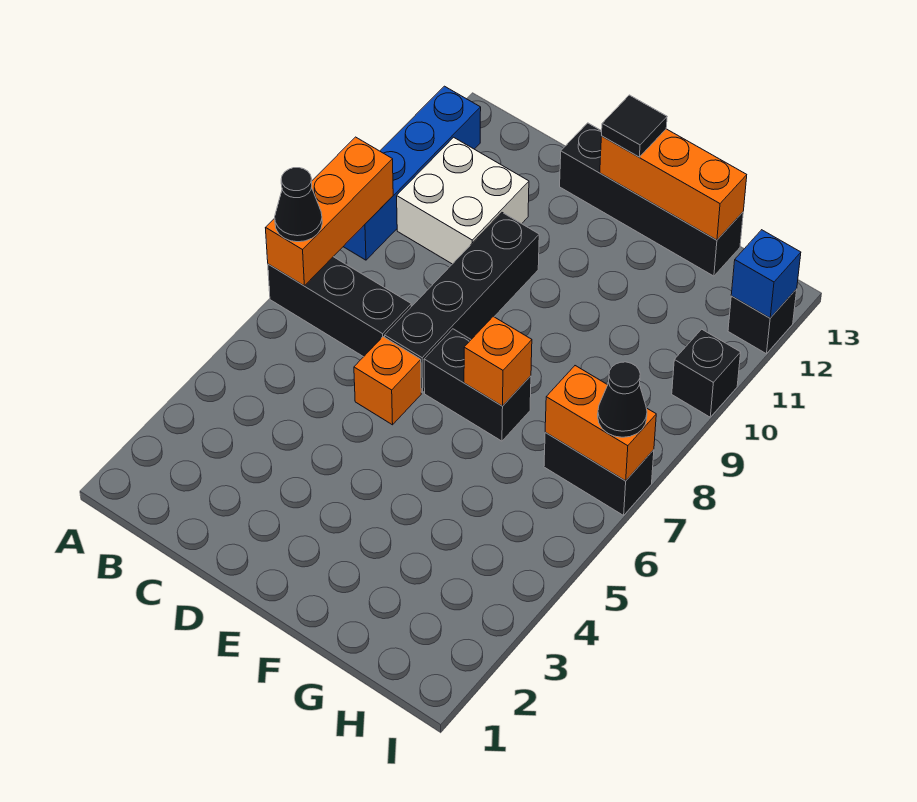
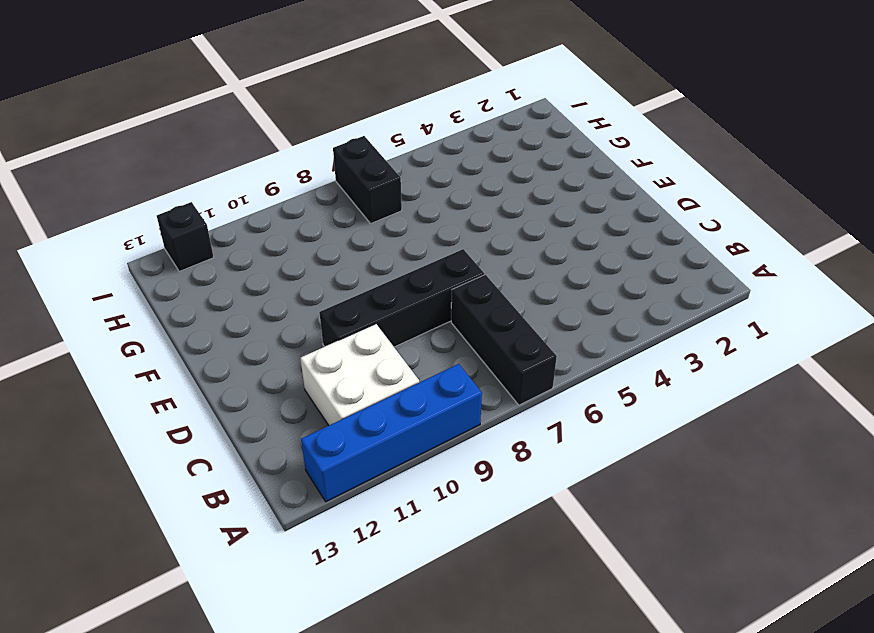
none -> orange brick D6 level 1
none -> black brick D13:G13 level 1
none -> black brick E7:F7 level 1

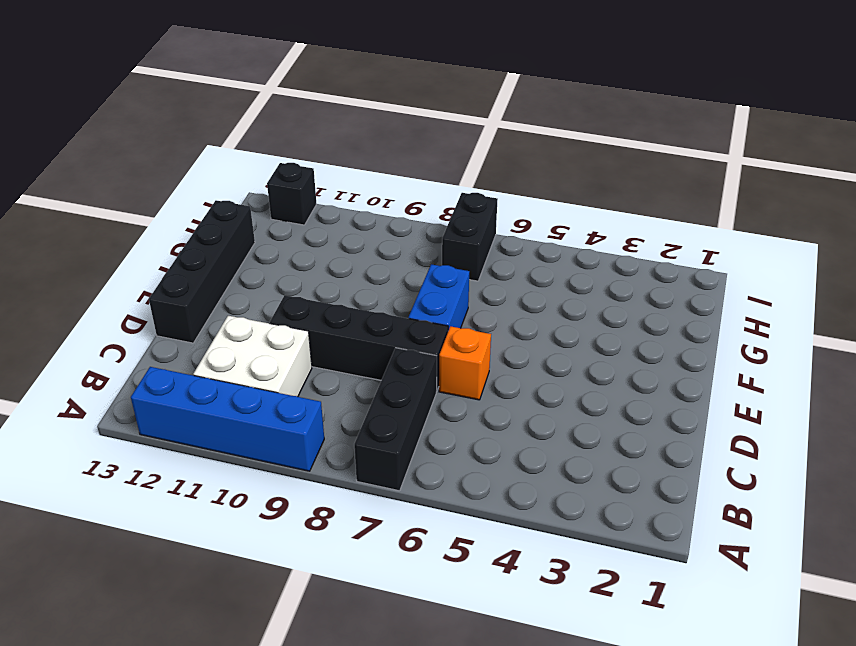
blue brick E7:F7 level 1 -> black brick E7:F7 level 1
none -> black brick I10 level 1
none -> orange brick A7:A9 level 2
none -> orange brick E13:G13 level 2

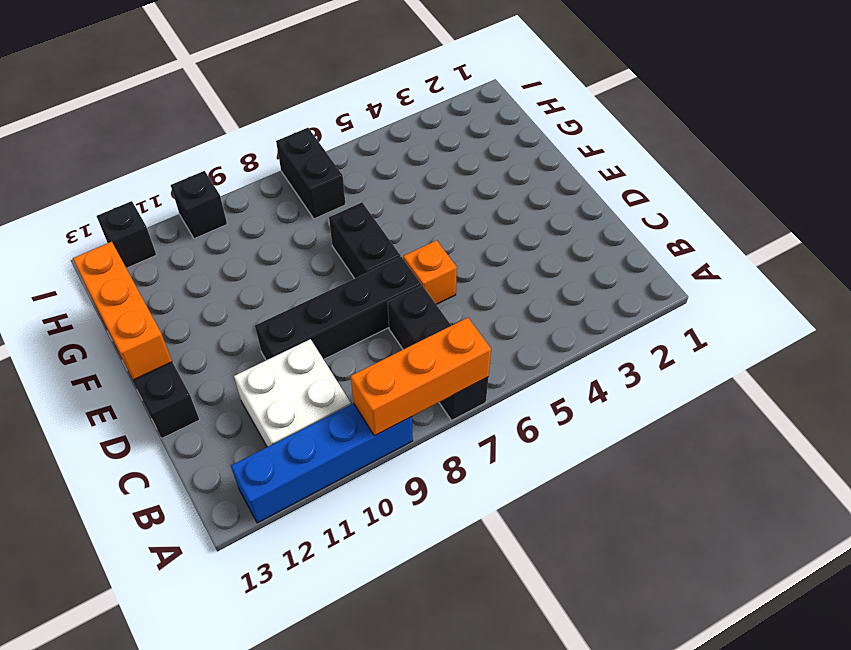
none -> orange brick F7 level 2
none -> orange brick H7:I7 level 2
none -> blue brick I12 level 2

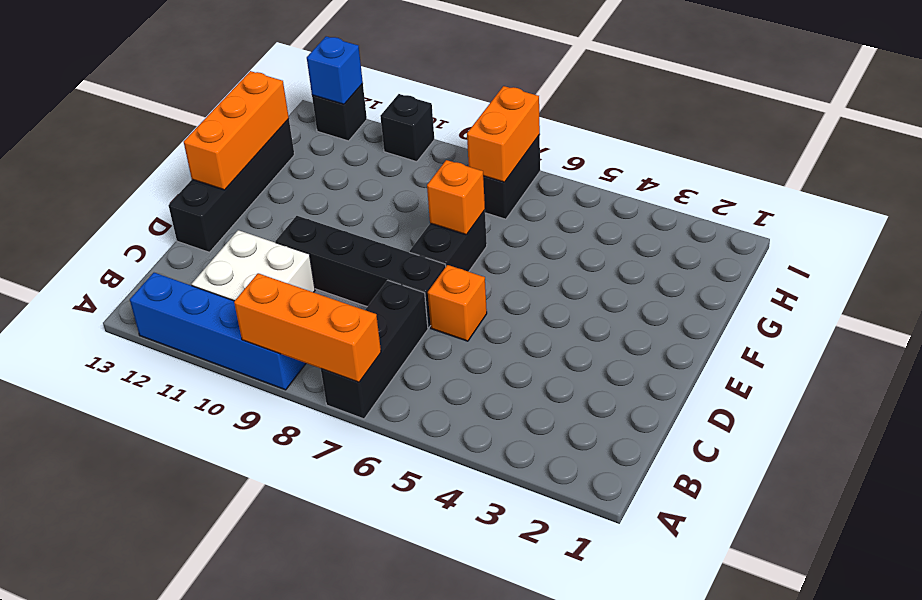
none -> black cone A7 level 3
none -> black tile E13 level 3
none -> black cone I7 level 3

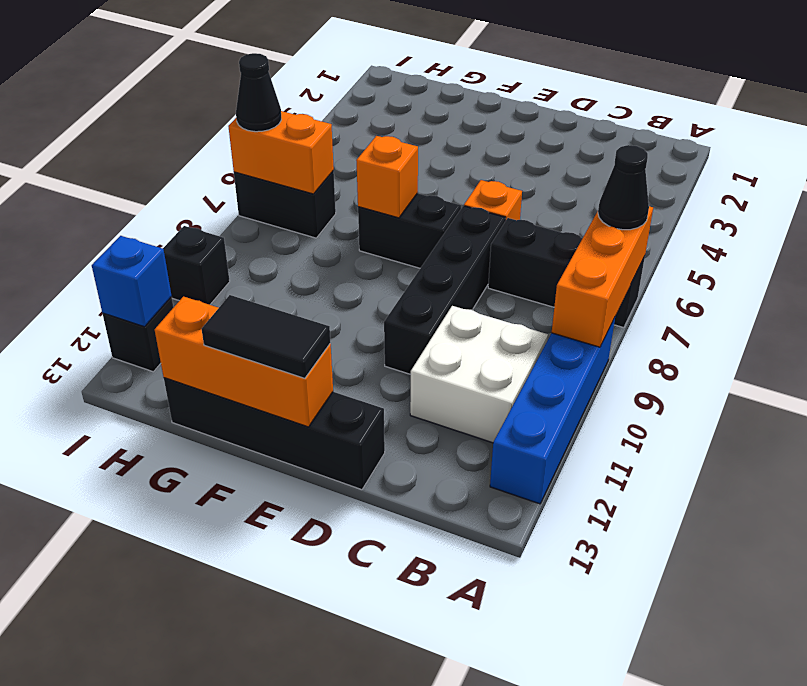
black tile E13:F13 level 3 -> black tile E13 level 3

